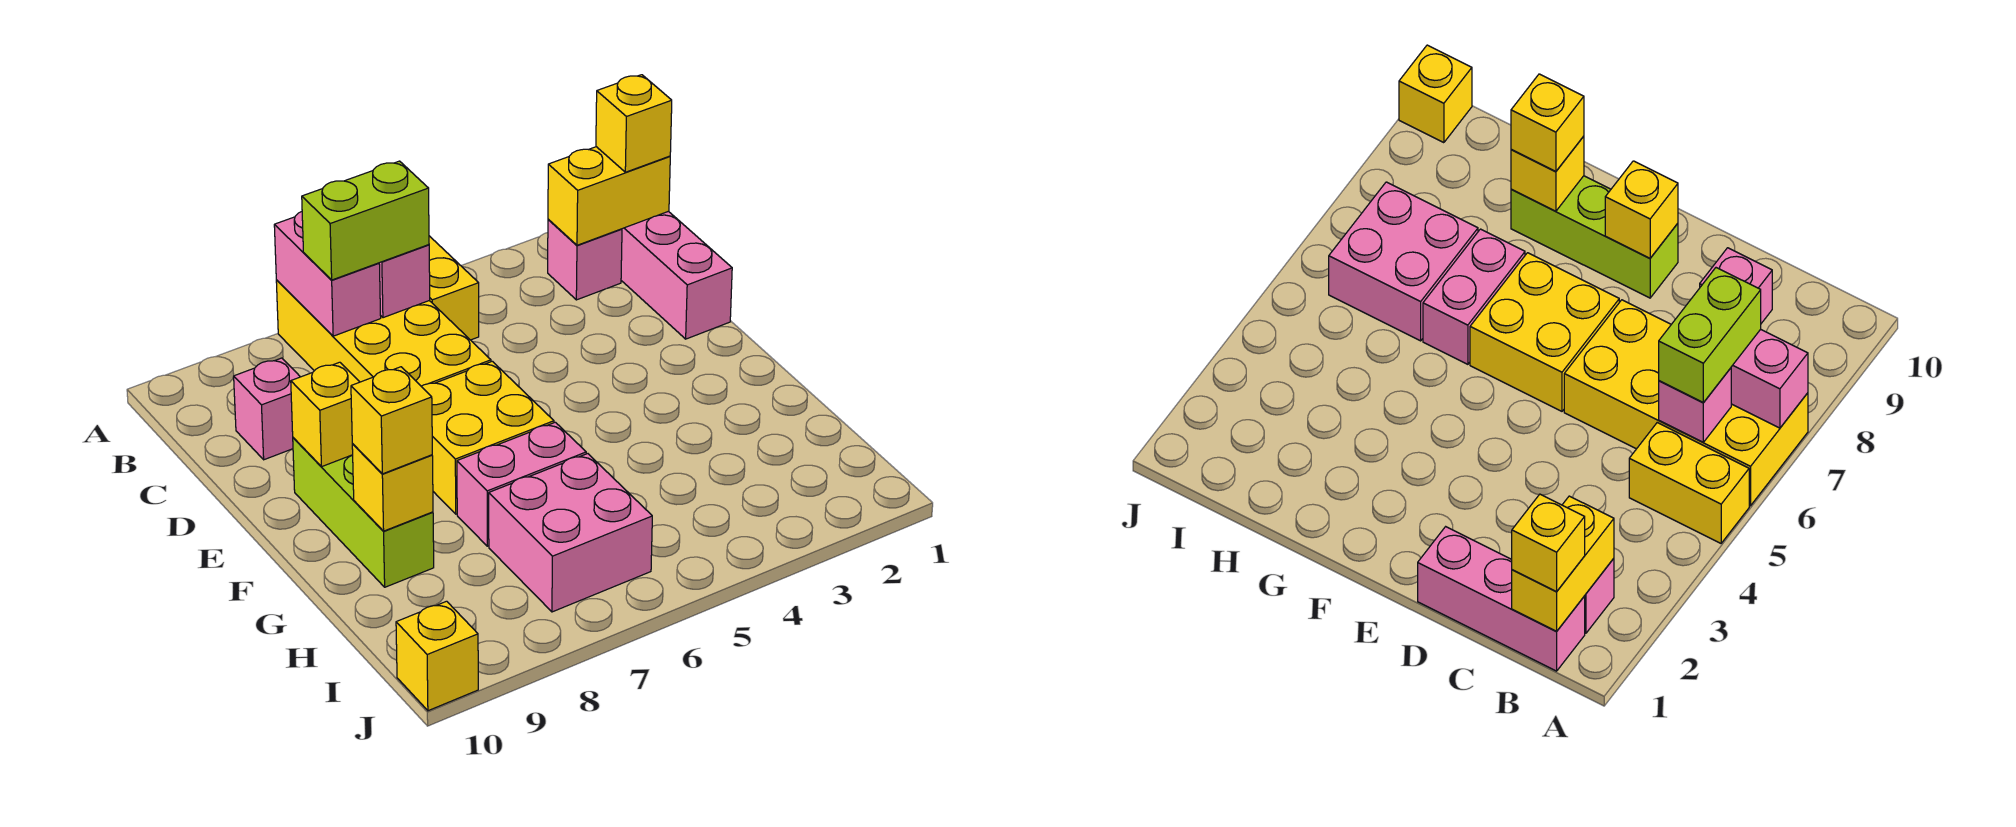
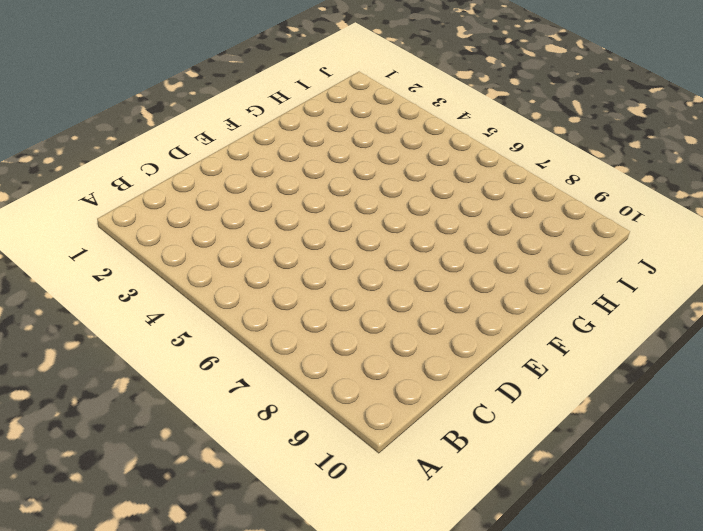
none -> yellow brick A5:B5 level 1
none -> yellow brick A6:D7 level 1
none -> pink brick B1:D1 level 1

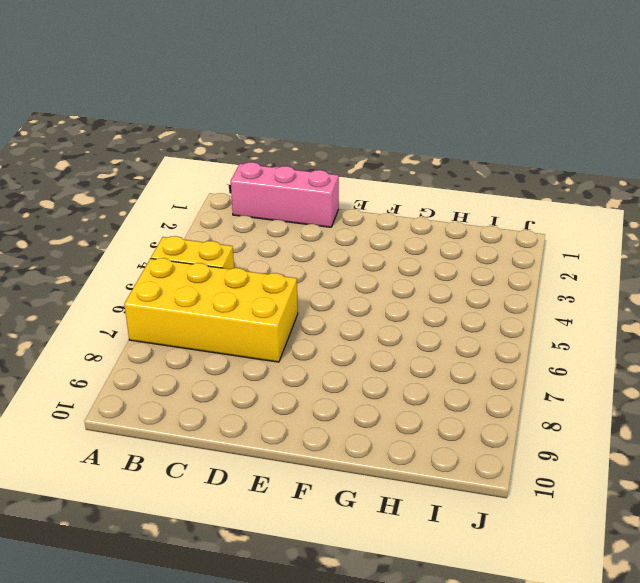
none -> pink brick B2 level 1
none -> pink brick C9 level 1
none -> yellow brick E6:F7 level 1

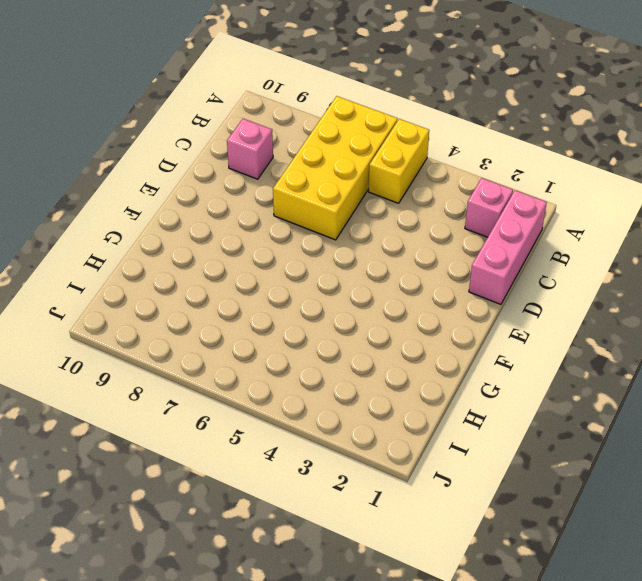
none -> yellow brick E6:F7 level 1
none -> lime brick E9:G9 level 1
none -> pink brick G6:G7 level 1

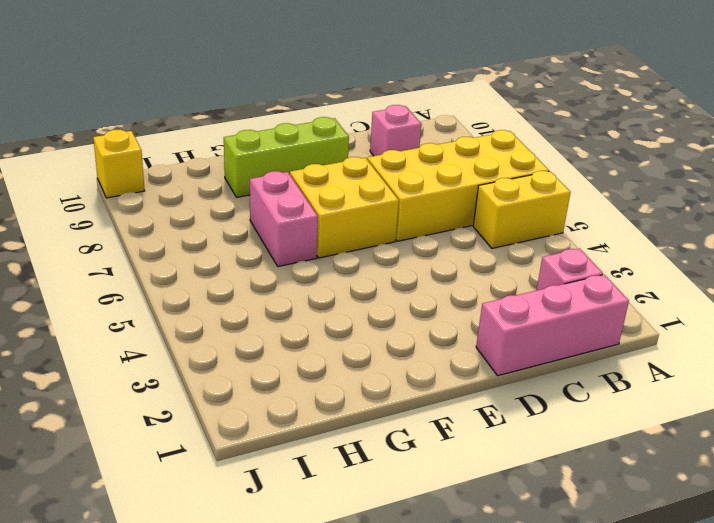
none -> pink brick H6:I7 level 1
none -> pink brick A7:B7 level 2
none -> yellow brick B1:B2 level 2

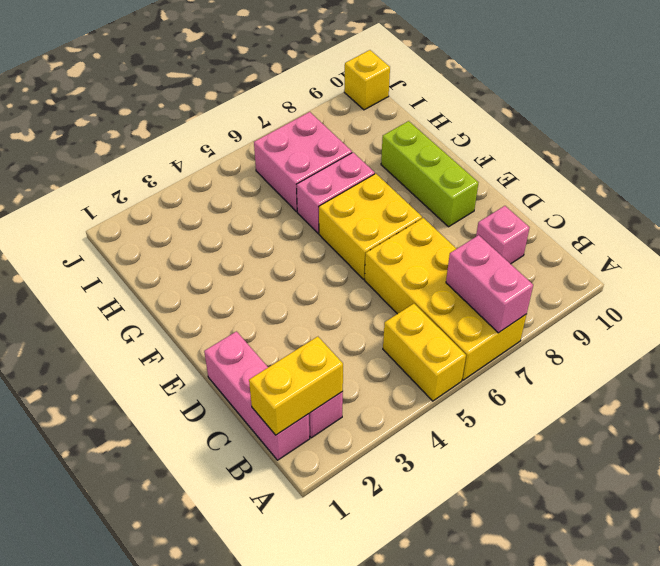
none -> pink brick B6 level 2
none -> yellow brick E9 level 2
none -> yellow brick G9 level 2

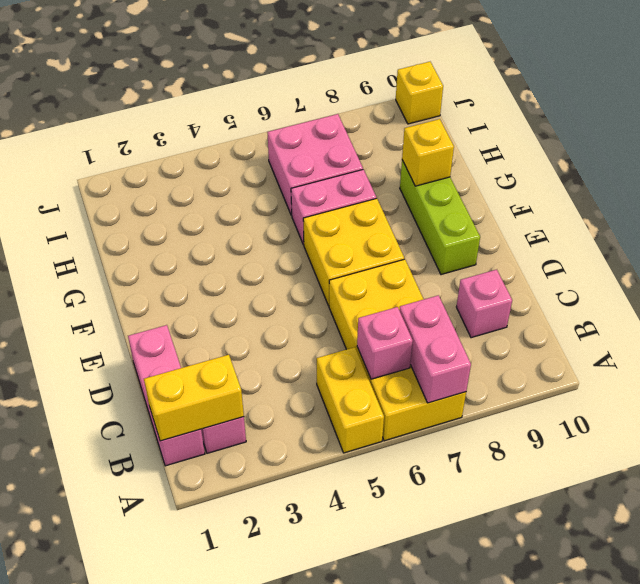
none -> yellow brick E9 level 2
none -> yellow brick B1 level 3
none -> lime brick B6:B7 level 3

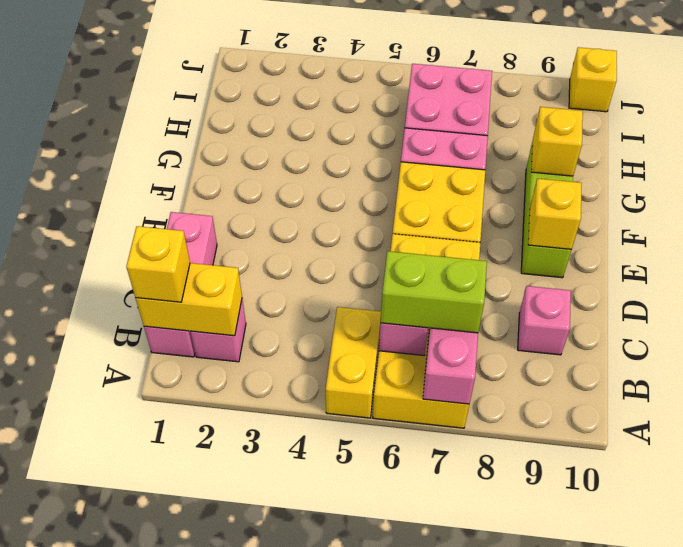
none -> yellow brick G9 level 3

